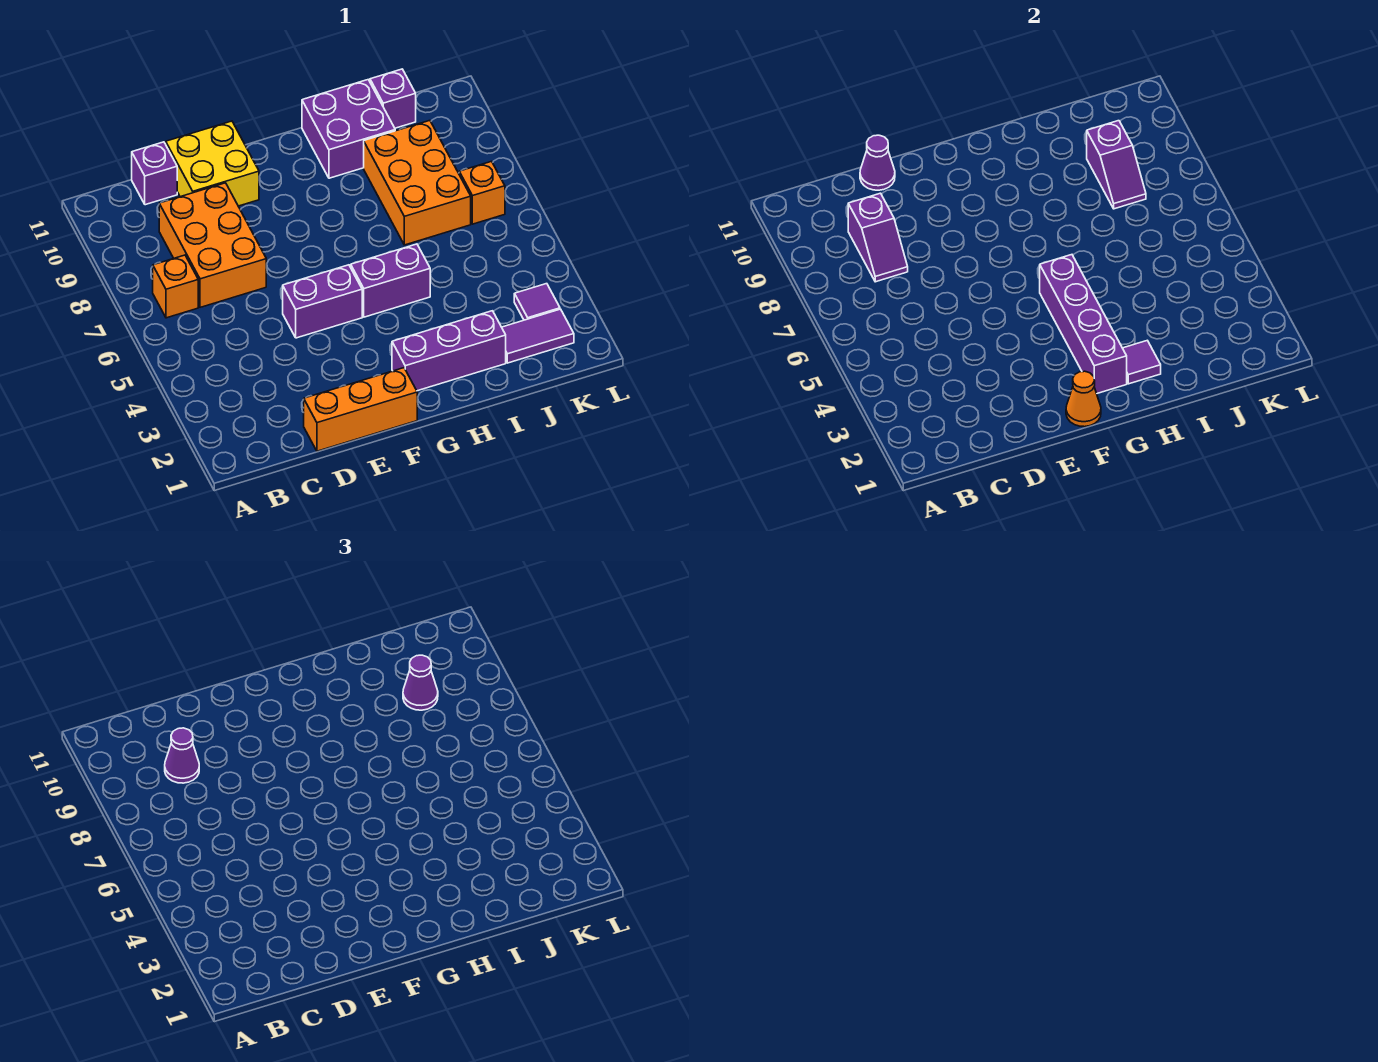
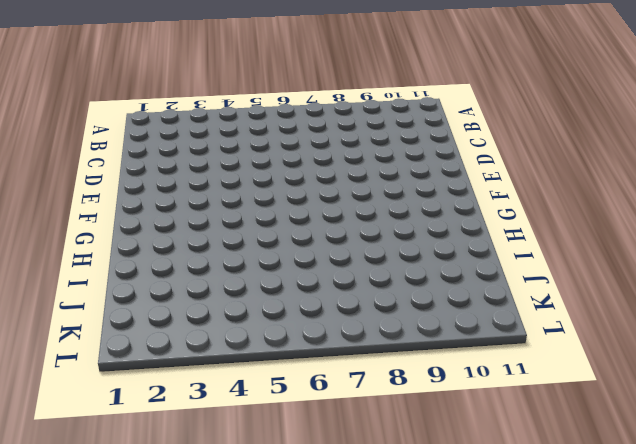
none -> orange brick B7 level 1
none -> orange brick C7:D9 level 1
none -> purple brick C11 level 1

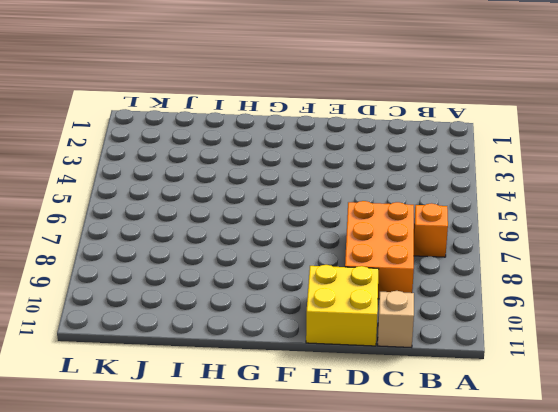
tan brick C11 level 1 -> purple brick C11 level 1
none -> orange brick D1:F1 level 1
none -> purple brick E5:F5 level 1
none -> purple brick G2:I2 level 1

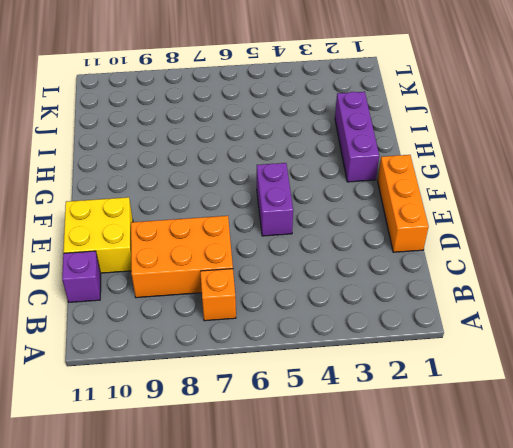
none -> purple brick G5:H5 level 1
none -> purple brick H10:I11 level 1
none -> orange brick I7:J9 level 1

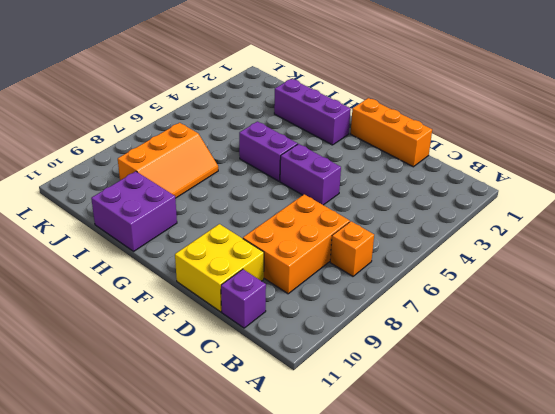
orange slope I7:J9 level 1 top J -> orange brick I7:J9 level 1
none -> purple tile J2:K2 level 1
none -> purple brick J11 level 1
none -> purple tile K3 level 1

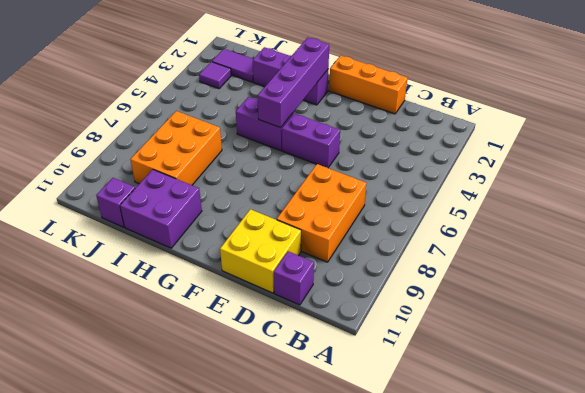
none -> orange brick B7 level 1
none -> orange brick K7 level 1
none -> purple slope C8:C9 level 2 top 9

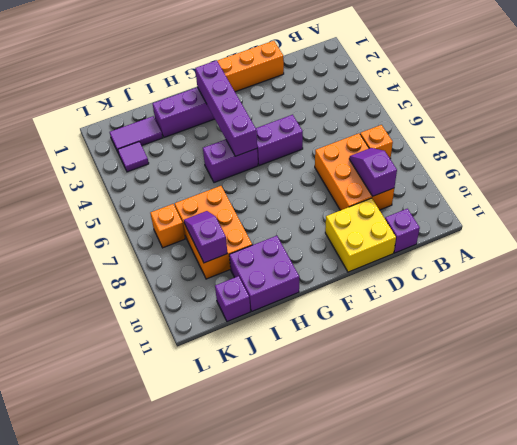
none -> purple cone D11 level 2
none -> orange cone F1 level 2
none -> purple tile H2 level 2

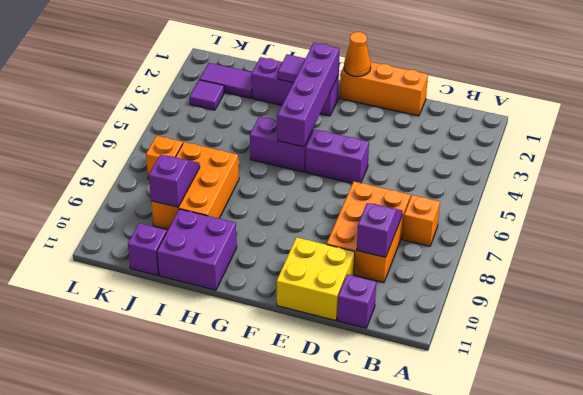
none -> purple cone D11 level 2
none -> purple cone C9 level 3
none -> purple cone J9 level 3

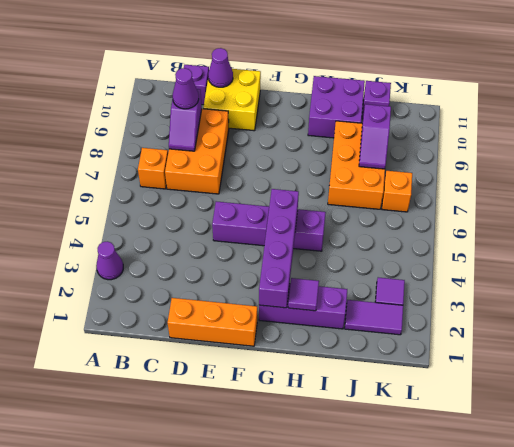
purple cone A3 level 1 -> purple cone J9 level 3
none -> orange cone F1 level 2

